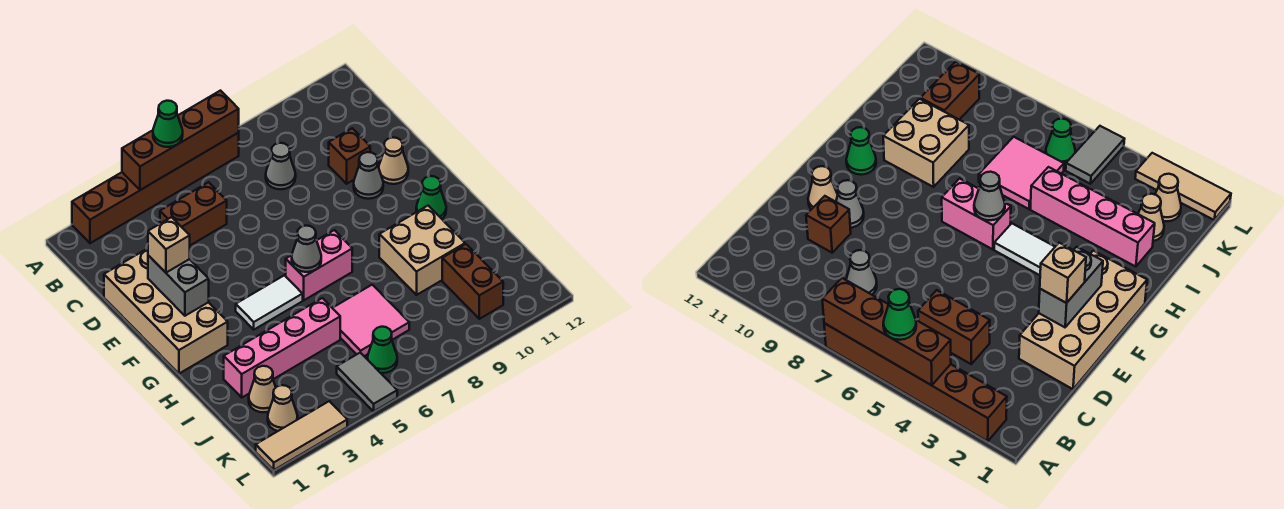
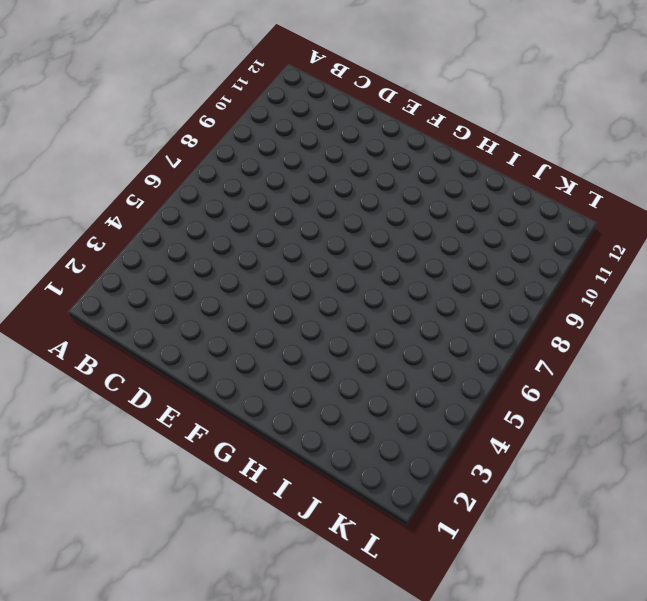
none -> brown brick A2:A7 level 1
none -> brown brick C4:C5 level 1
none -> grey cone C8 level 1

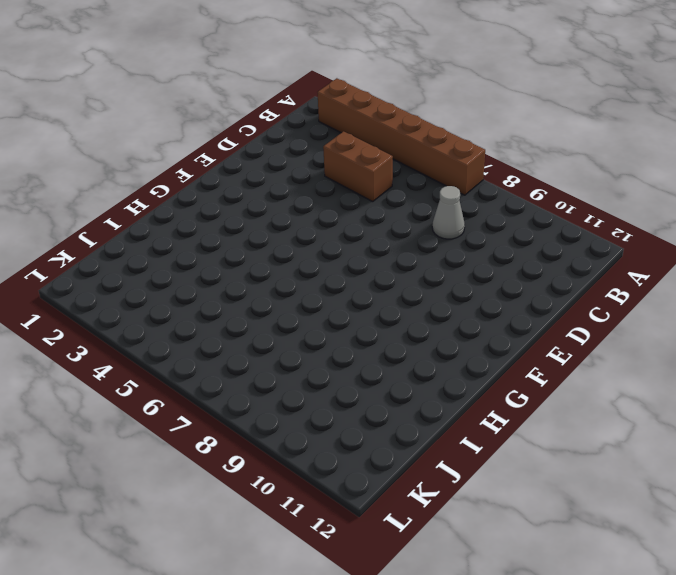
none -> tan brick D1:G2 level 1
none -> brown brick D10 level 1
none -> grey cone E10 level 1

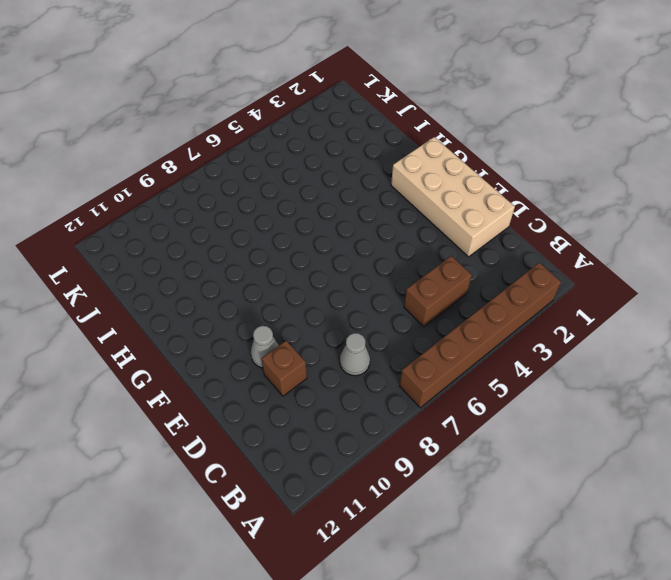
none -> tan cone E11 level 1
none -> white tile G4:G5 level 1
none -> pink brick G6:G7 level 1

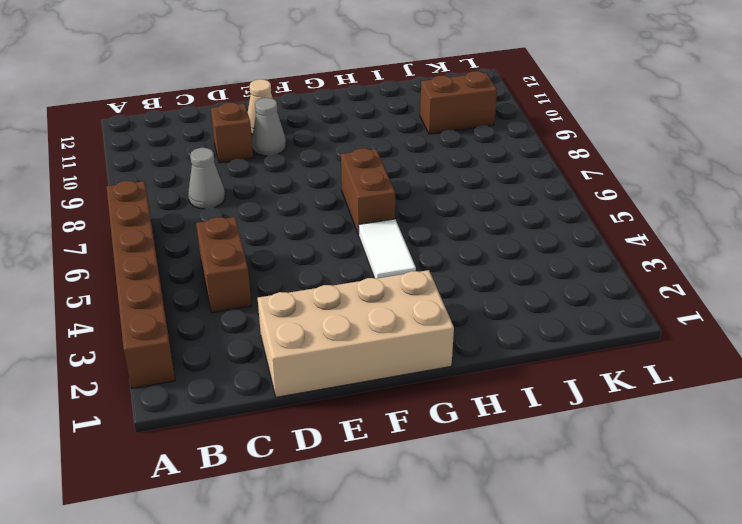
brown brick G6:G7 level 1 -> pink brick G6:G7 level 1
none -> green cone G11 level 1
none -> tan brick H9:I10 level 1
none -> pink brick I2:I5 level 1

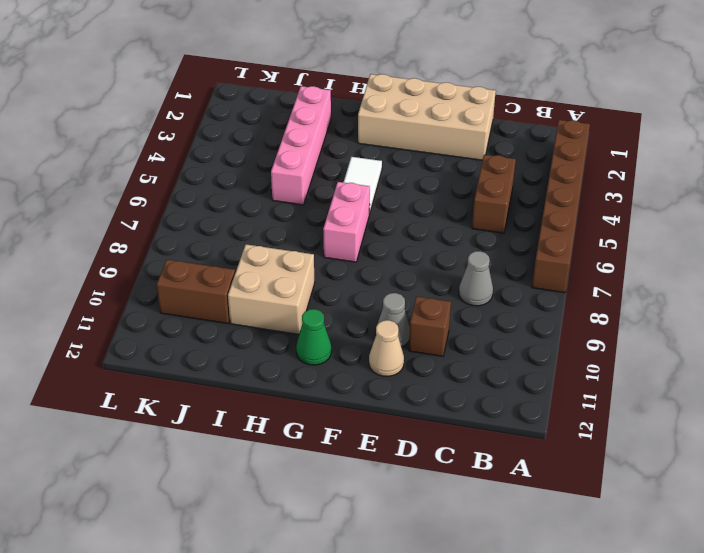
none -> pink tile I6:J7 level 1
none -> tan cone J2 level 1
none -> tan cone K2 level 1

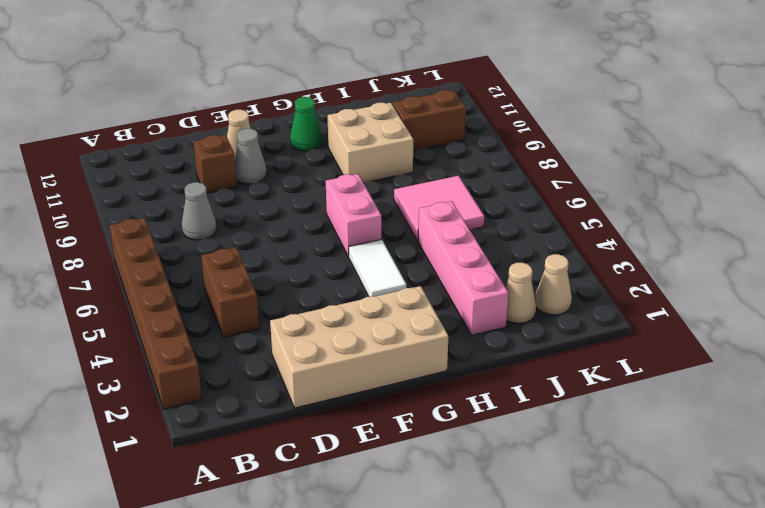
none -> grey tile K5:L5 level 1
none -> green cone K6 level 1
none -> tan tile L1:L3 level 1

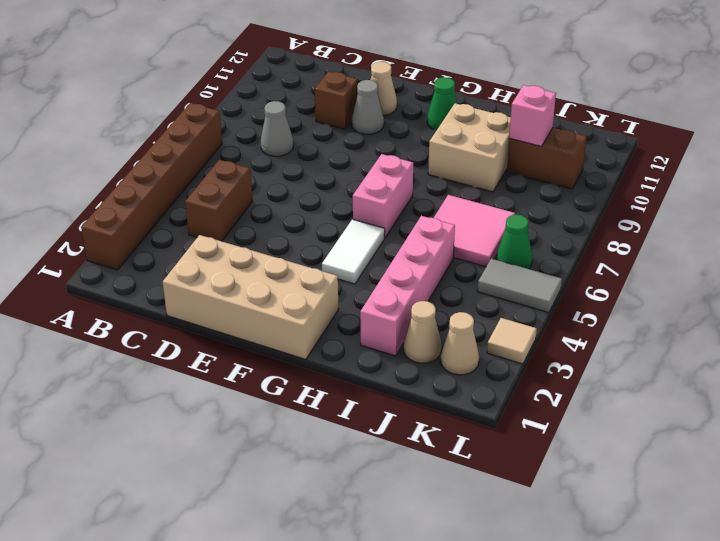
pink brick J10 level 2 -> none
tan tile L3 level 1 -> tan tile L1:L3 level 1
none -> brown brick A4:A7 level 2
none -> grey brick E2:F2 level 2
none -> grey cone G6 level 2

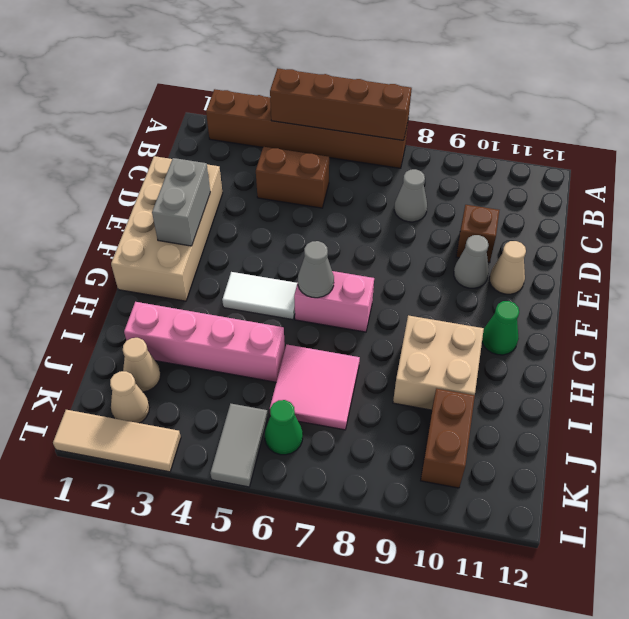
none -> green cone A5 level 3
none -> tan brick E2 level 3

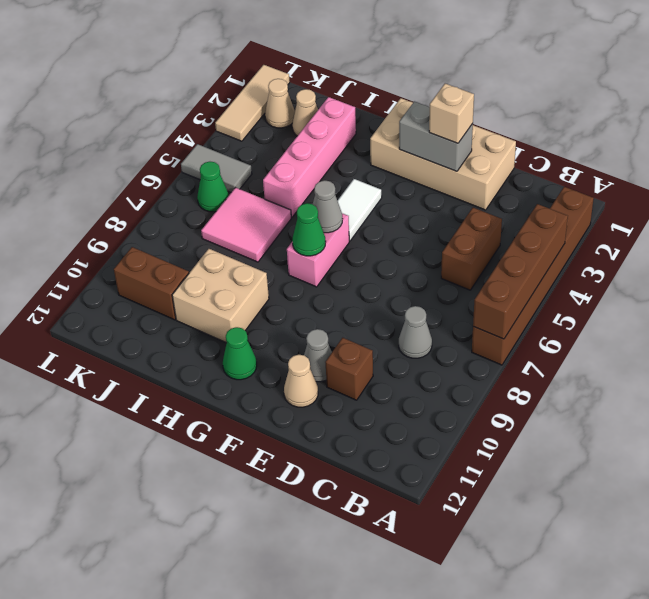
green cone G7 level 2 -> green cone A5 level 3

